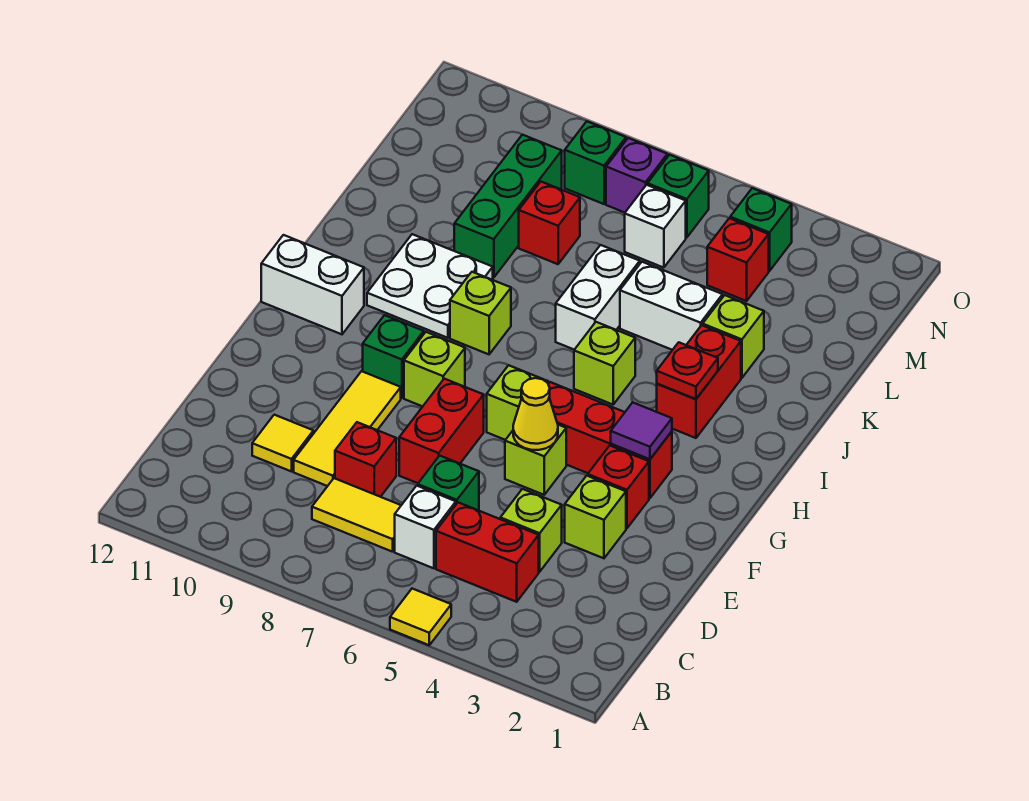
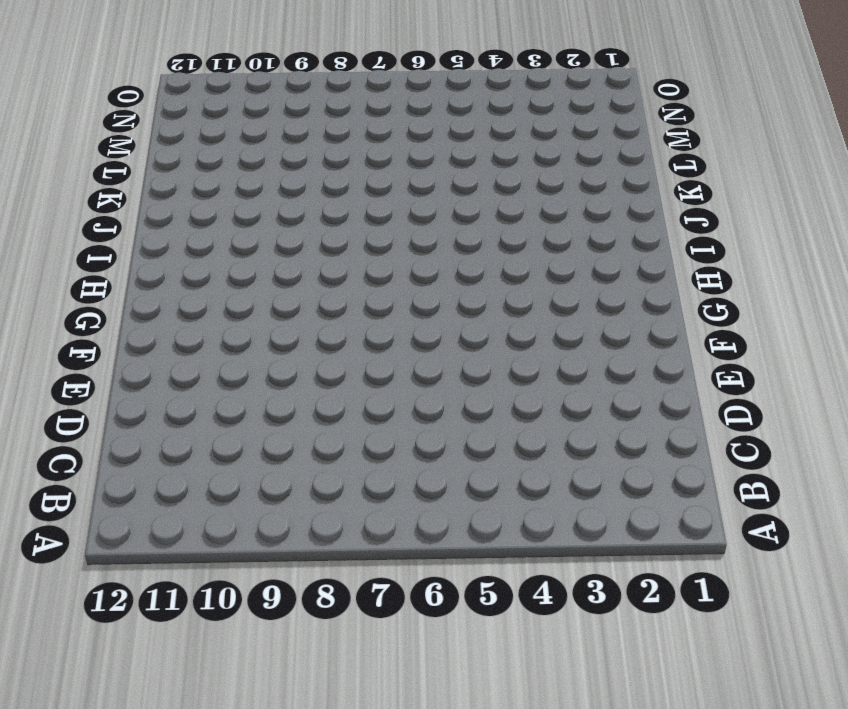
none -> yellow tile A5 level 1
none -> red brick C4:C5 level 1
none -> white brick C6 level 1
none -> yellow tile C7:C8 level 1

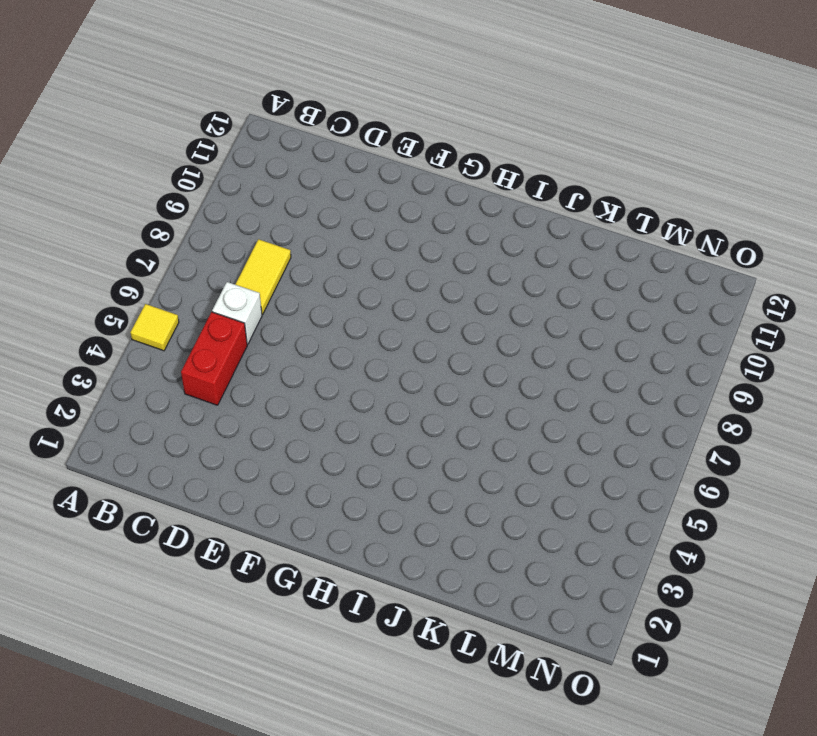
none -> lime brick D4 level 1
none -> green brick D6 level 1
none -> red brick D8 level 1
none -> yellow tile D9:F9 level 1

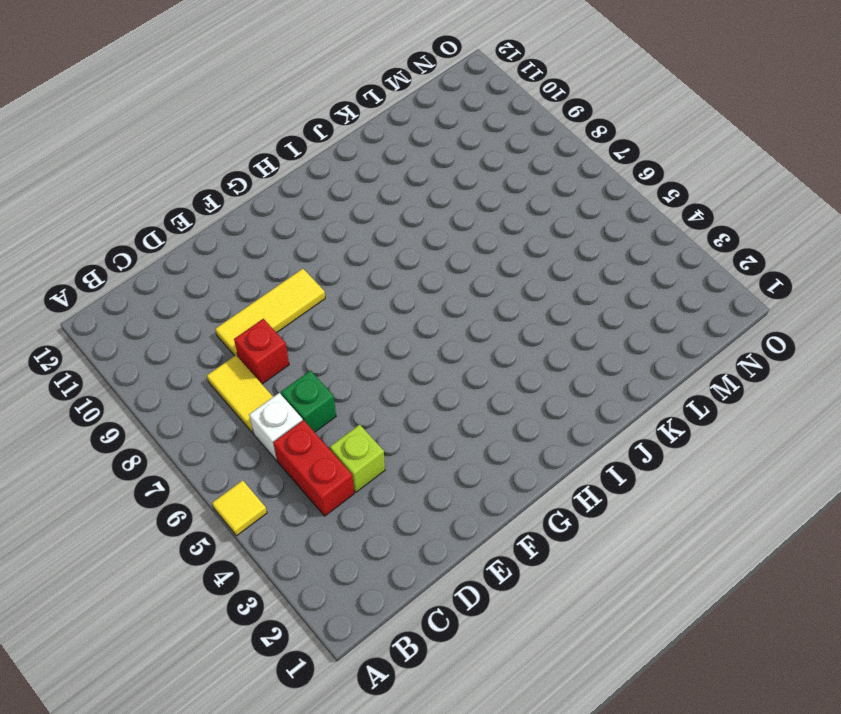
none -> yellow tile D10 level 1
none -> lime brick E3 level 1
none -> red brick E7:F7 level 1
none -> red brick F3 level 1

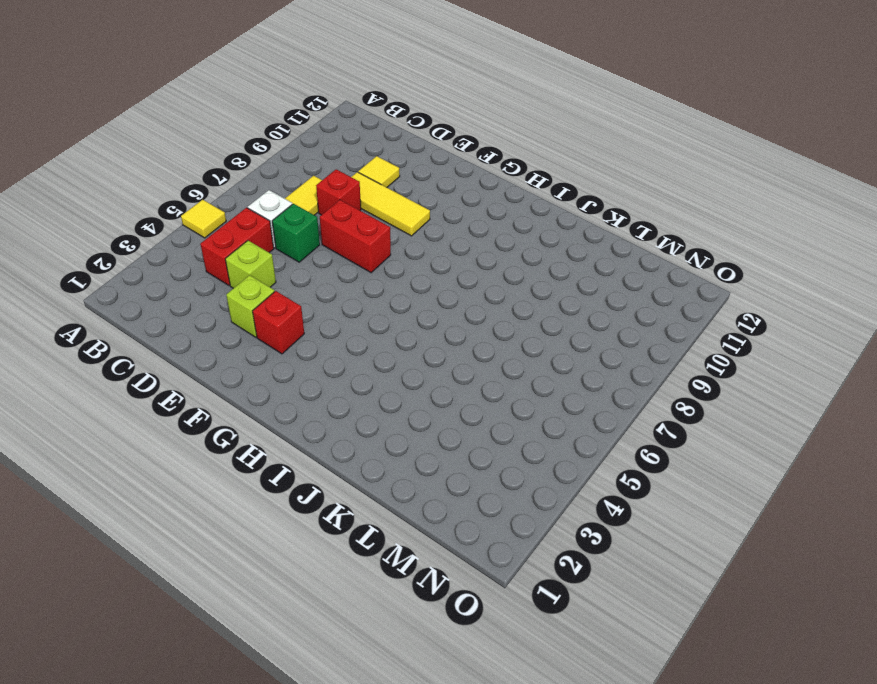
none -> lime brick F5 level 1
none -> red brick G3:G5 level 1
none -> lime brick G6 level 1
none -> lime brick G8 level 1

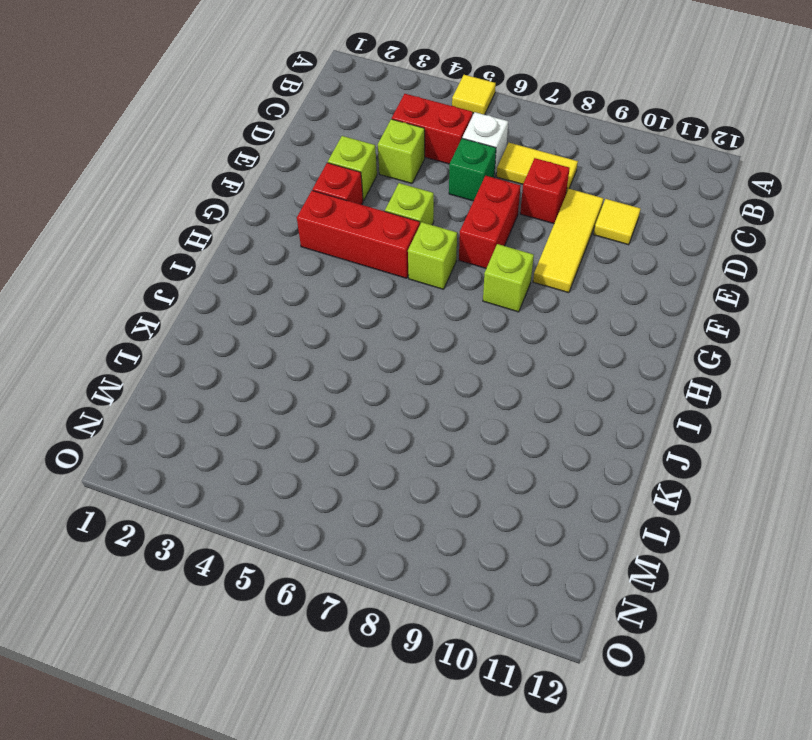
none -> green brick G9 level 1
none -> white brick H11:H12 level 1
none -> red brick I3:J3 level 1
none -> lime brick I5 level 1

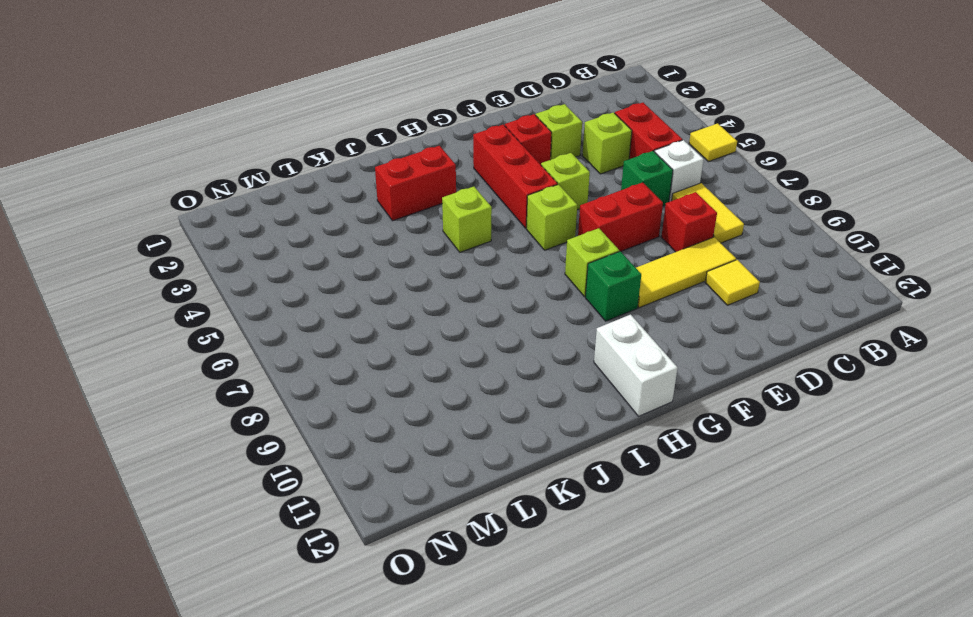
none -> lime brick I8 level 1
none -> white plate I9:J10 level 1
none -> white brick J6:K6 level 1
none -> lime brick K3 level 1

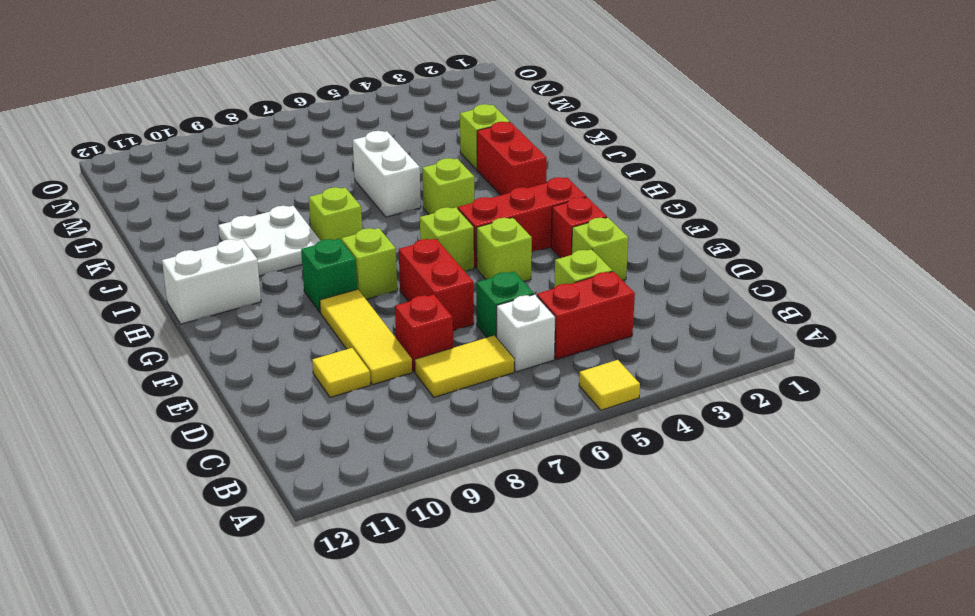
none -> white brick K4:K5 level 1
none -> green brick K9:M9 level 1
none -> red brick L8 level 1
none -> red brick M4 level 1

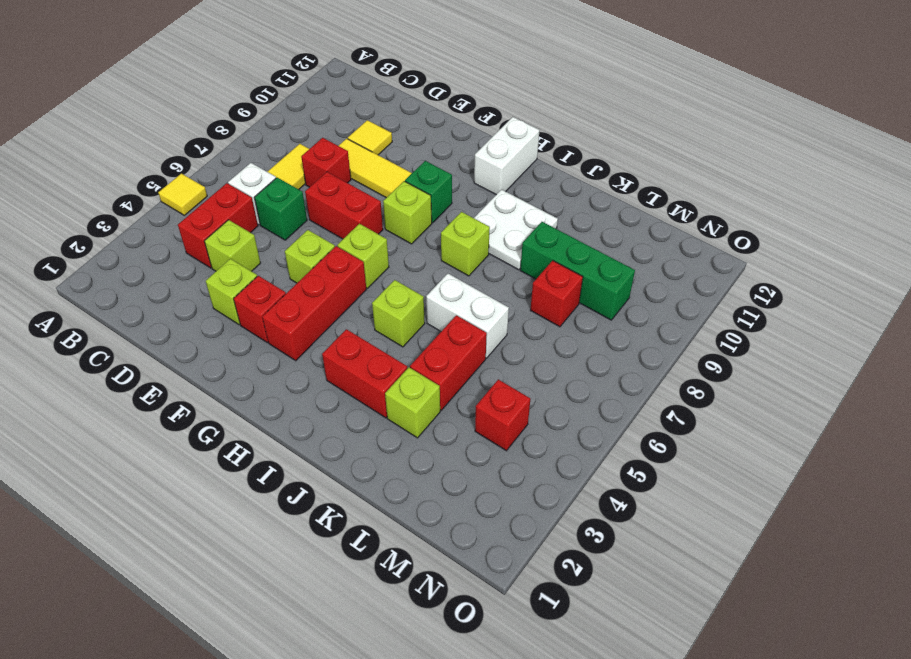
red brick K4:K5 level 1 -> white brick K4:K5 level 1
none -> white brick M6 level 1
none -> green brick N4 level 1
none -> green brick N6 level 1
none -> purple brick N7 level 1

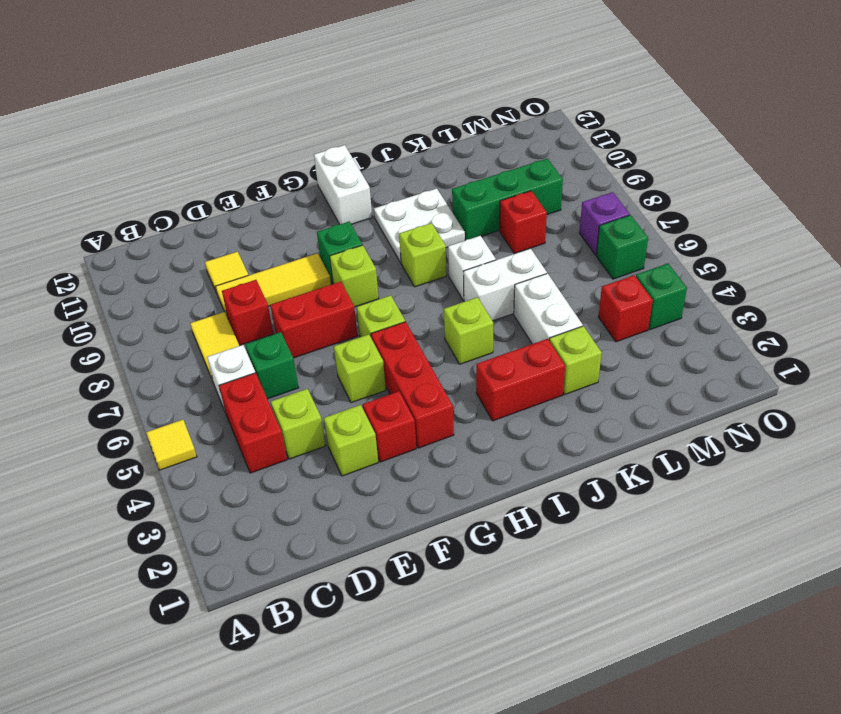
white brick J7 level 1 -> white brick M6 level 1
none -> green brick N8 level 1
none -> yellow cone F5 level 2
none -> purple tile G3 level 2
none -> red plate I3 level 2

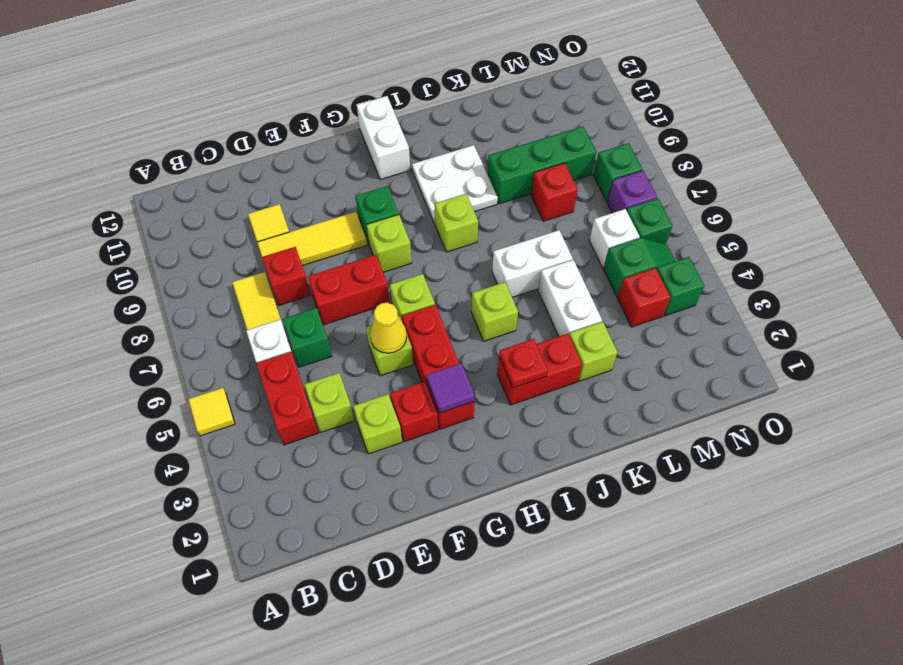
green slope M5:N5 level 1 top M -> none

